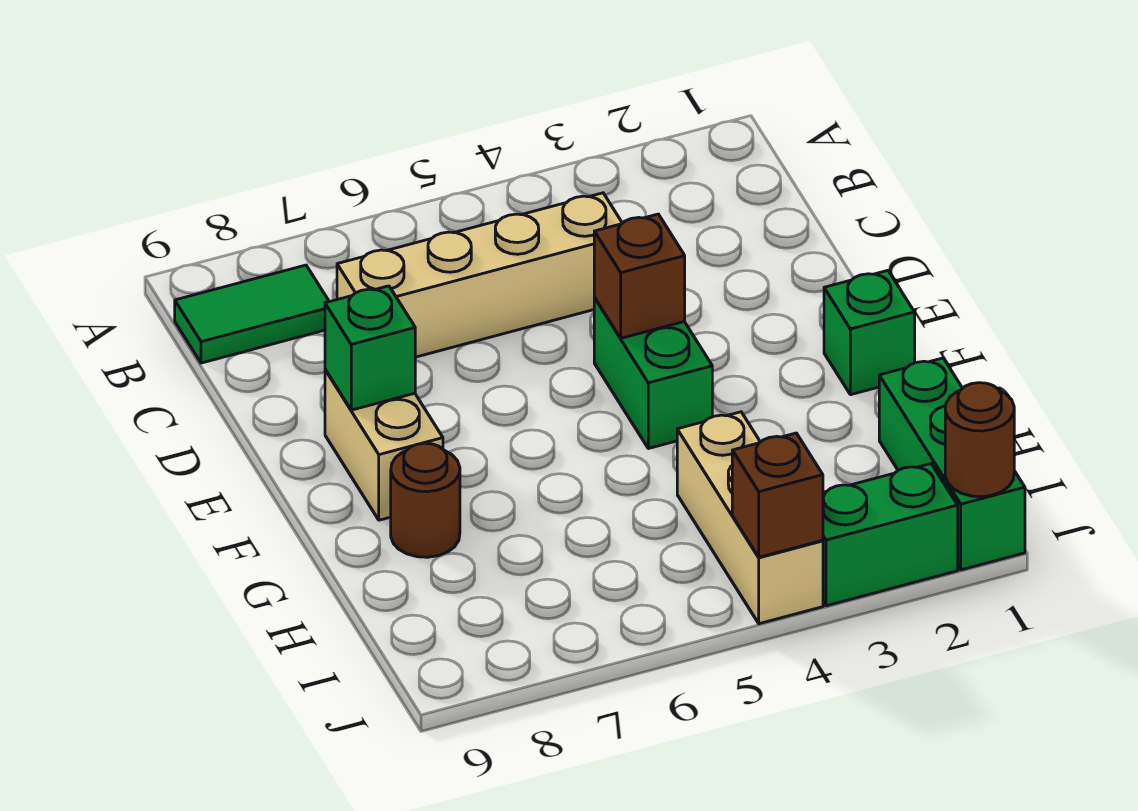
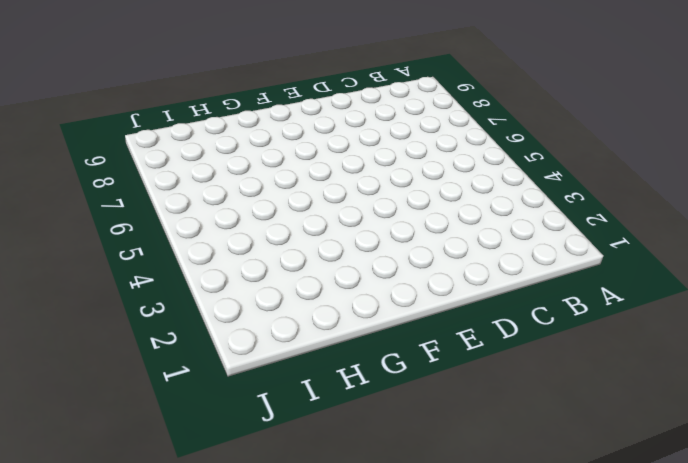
none -> green tile B8:B9 level 1
none -> tan brick C4:C7 level 1
none -> green brick E4:F4 level 1

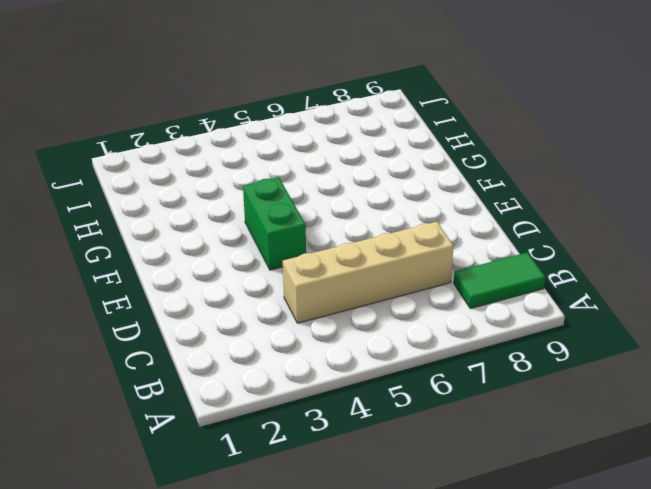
none -> tan brick E8:F8 level 1
none -> green brick F1 level 1
none -> brown round brick G8 level 1

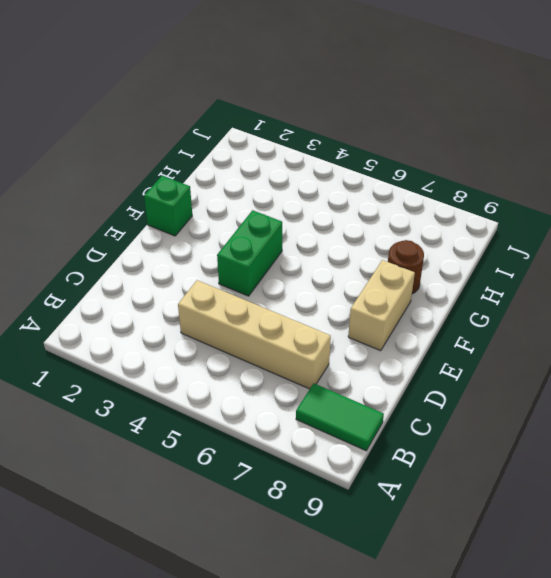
none -> green brick H1:J1 level 1
none -> tan brick H4:J4 level 1
none -> green brick J2:J3 level 1

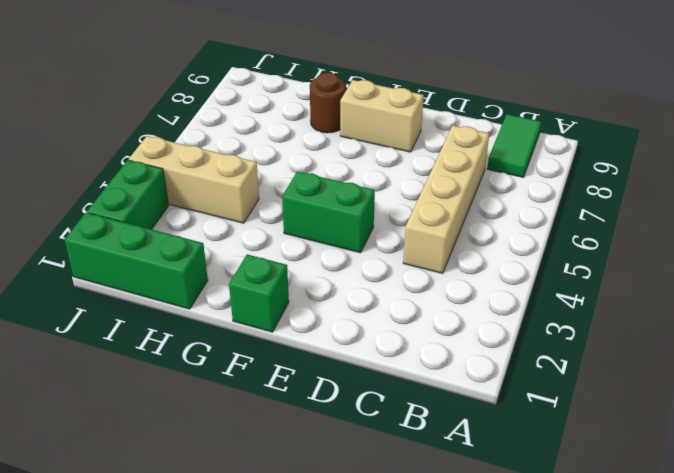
none -> brown brick E4 level 2
none -> green brick E8 level 2
none -> brown round brick J1 level 2

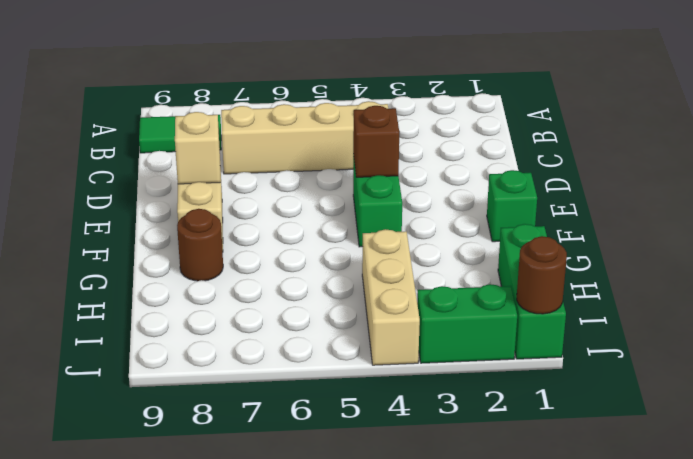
tan brick E8 level 2 -> green brick E8 level 2
none -> brown brick J4 level 2

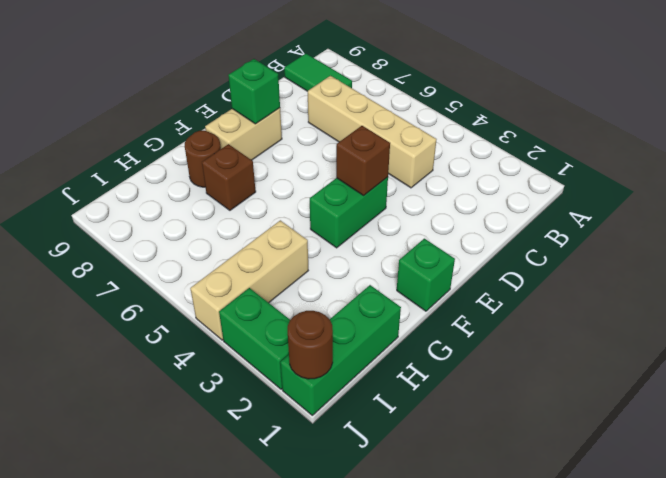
brown brick G7 level 1 -> brown brick J4 level 2

